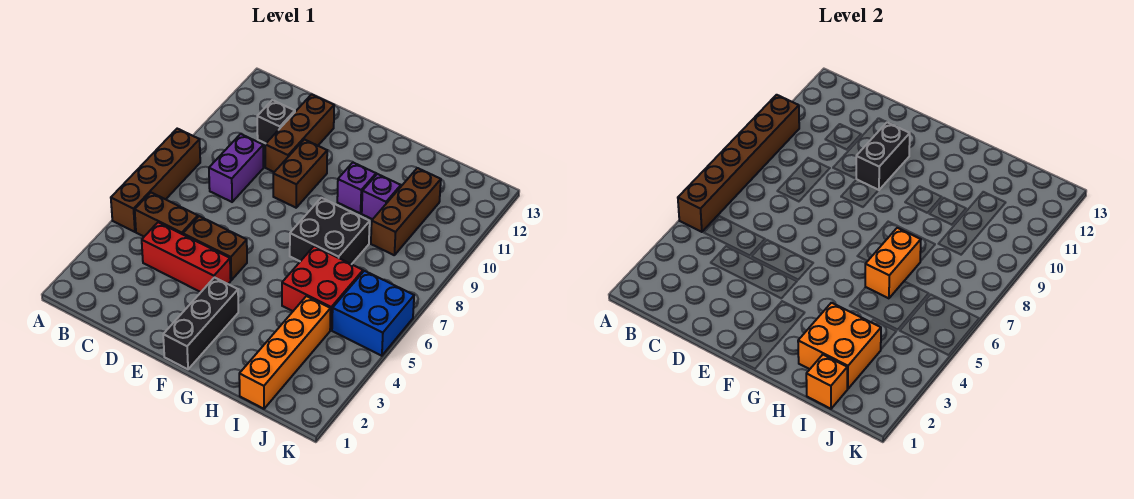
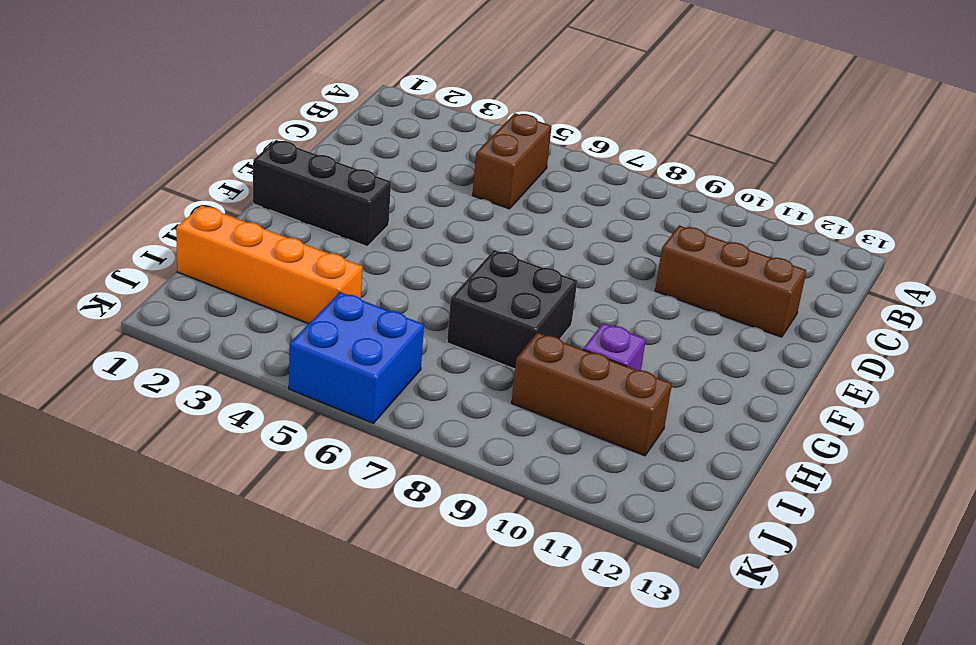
none -> brown brick A5:A8 level 1
none -> red brick C4:E4 level 1
none -> purple brick C8:C9 level 1

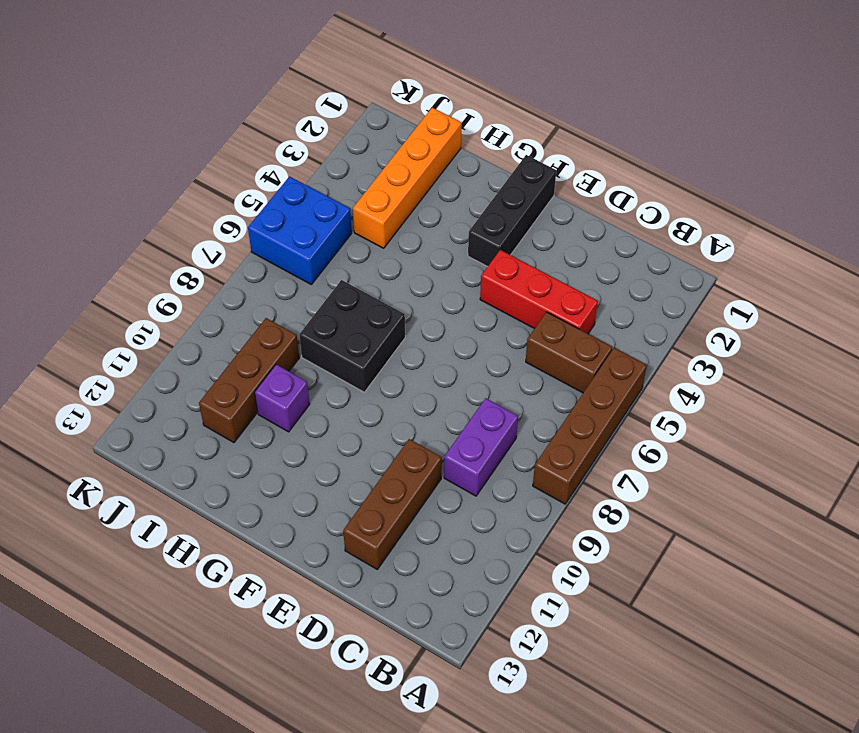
none -> black brick C11 level 1
none -> brown brick D5:E5 level 1
none -> brown brick E9:E10 level 1

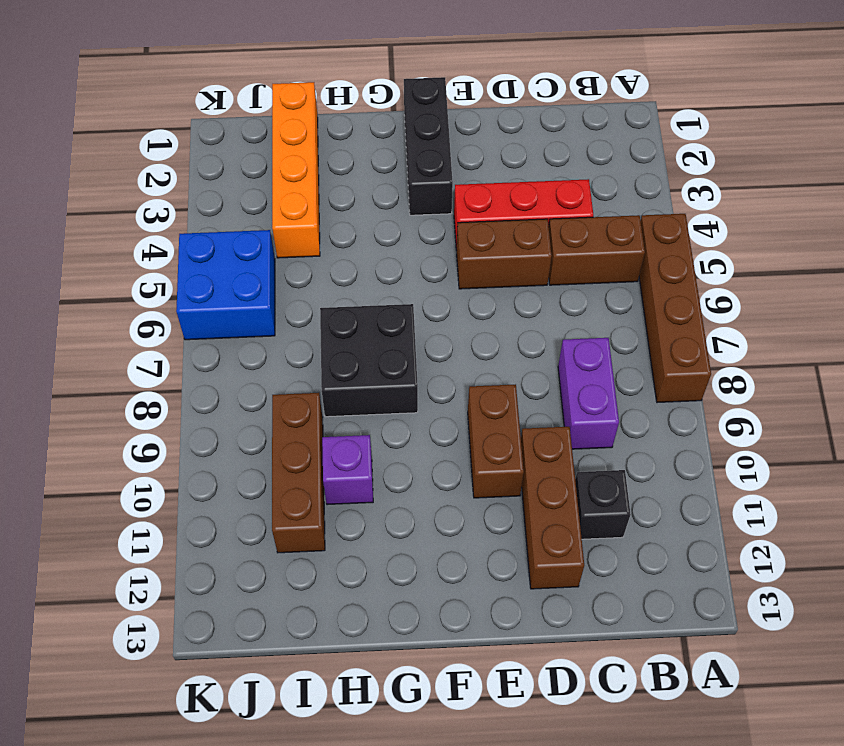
none -> purple brick G10 level 1
none -> red brick H5:I6 level 1
none -> brown brick A5:A10 level 2

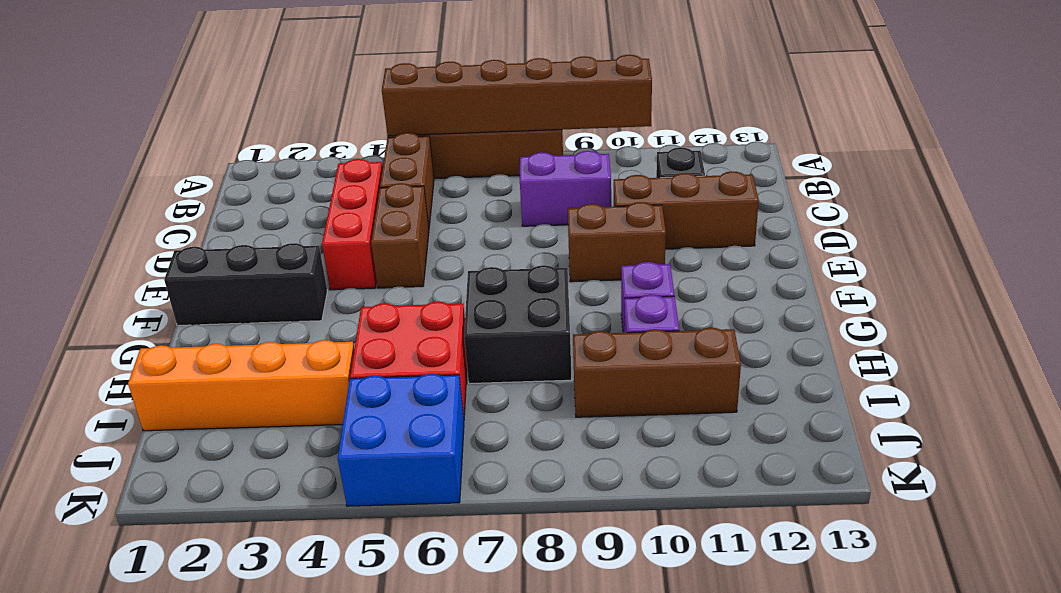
none -> black brick E10:E11 level 2
none -> orange brick H2:I3 level 2
none -> orange brick H6:H7 level 2

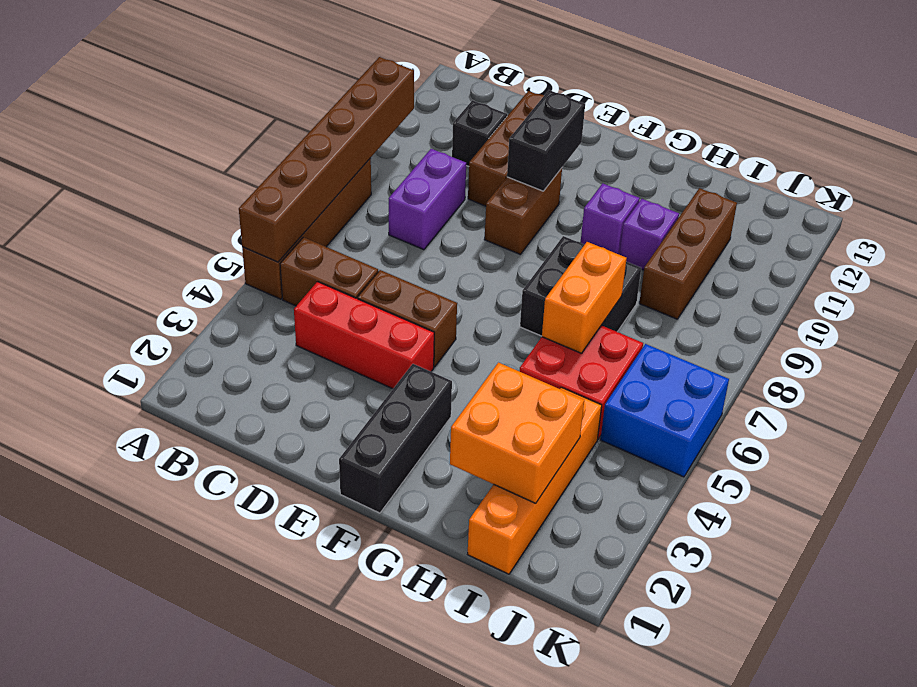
none -> orange brick I1 level 2

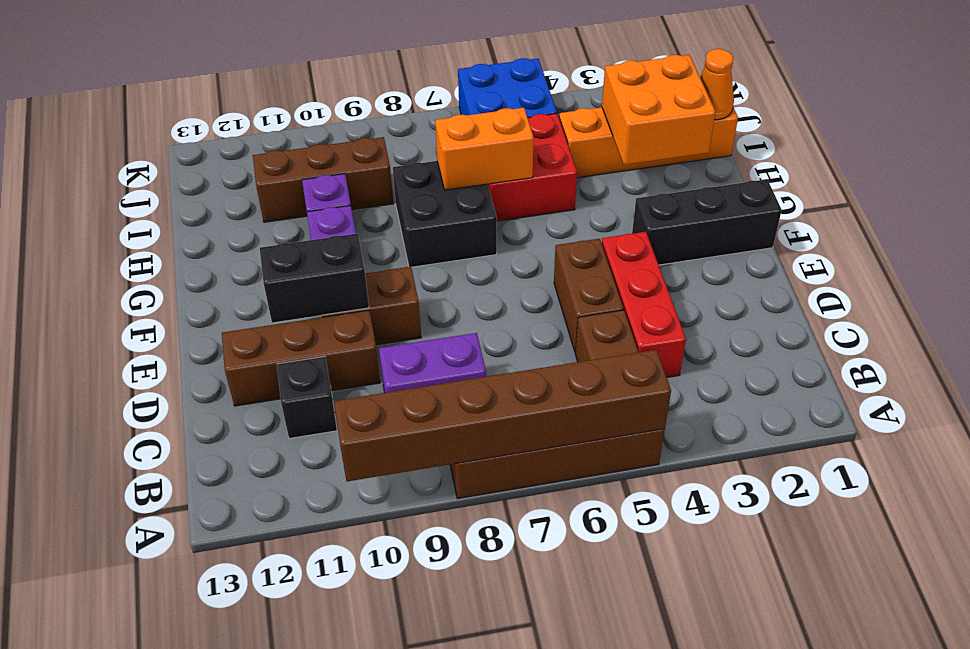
orange cone I1 level 2 -> orange brick I1 level 2

